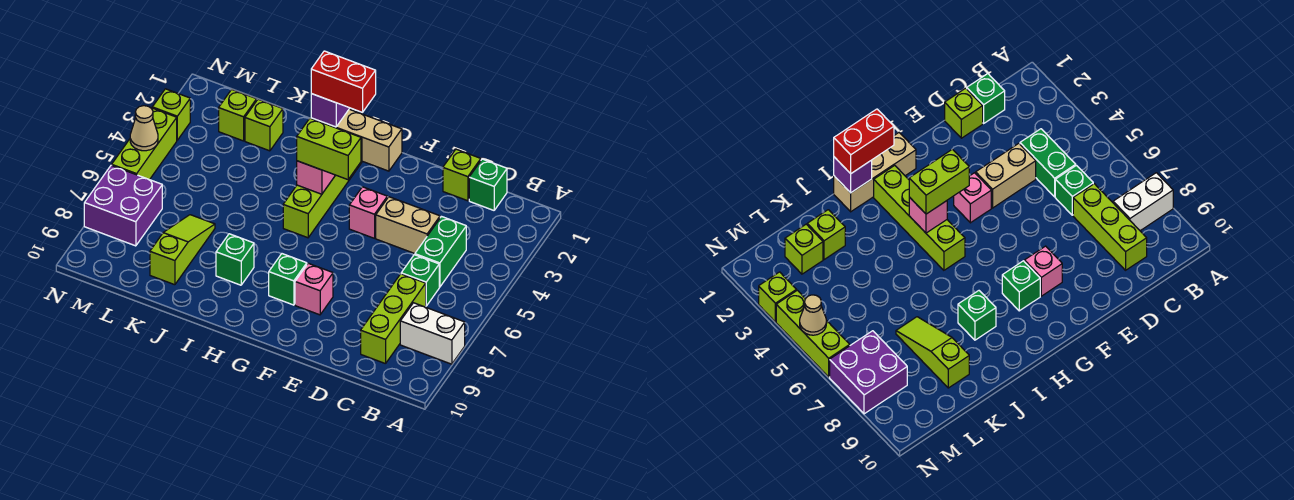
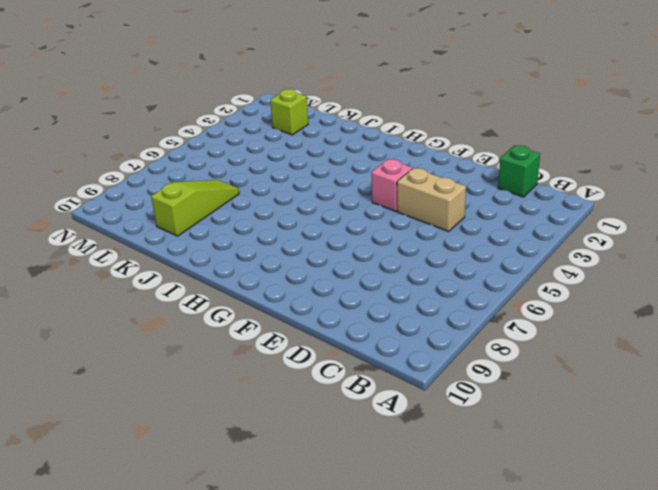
none -> white brick A8:B8 level 1
none -> green brick C4:C5 level 1
none -> green brick C6 level 1

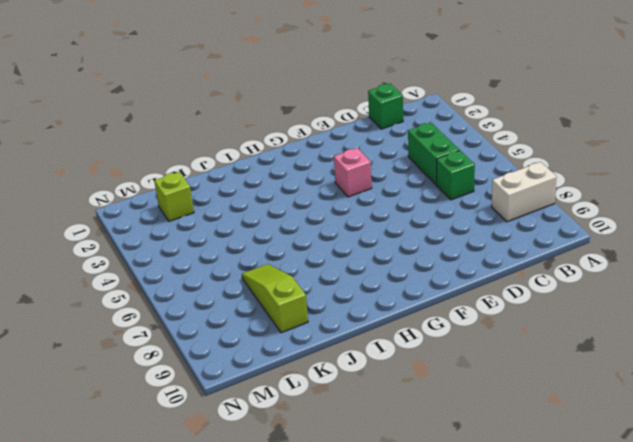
none -> lime brick C7:C9 level 1
none -> lime brick D1 level 1
none -> tan brick D4:E4 level 1

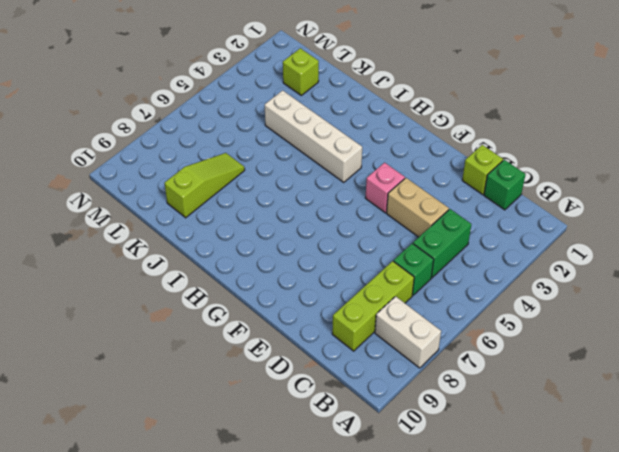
white brick H4:K4 level 1 -> lime brick H2:H5 level 1
none -> pink brick F8 level 1
none -> tan brick G1:I1 level 1
none -> green brick G8 level 1

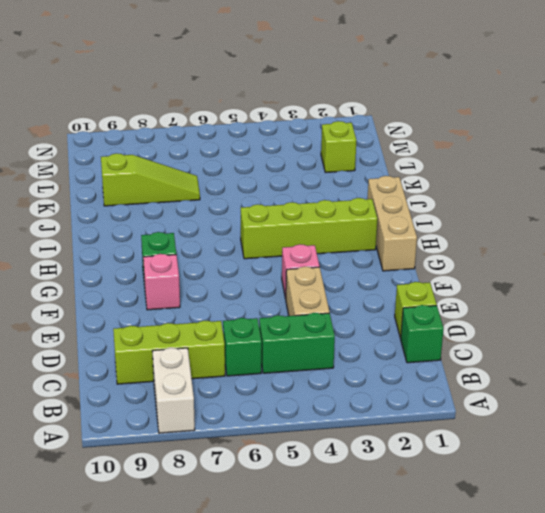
none -> green brick I8 level 1
none -> lime brick K2 level 1
none -> purple brick M7:N8 level 1

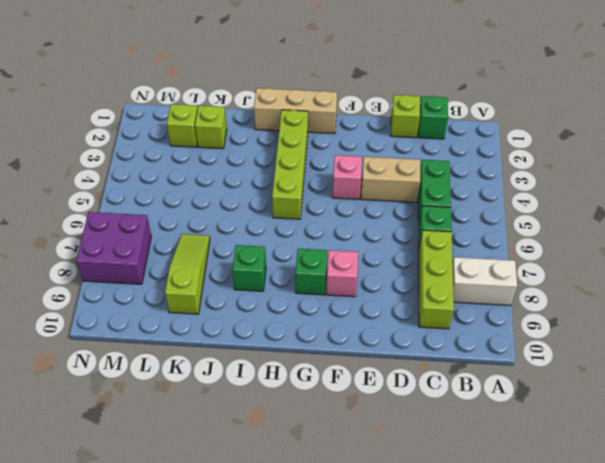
none -> lime brick N3 level 1
none -> lime brick N4:N6 level 1
none -> pink brick H4 level 2

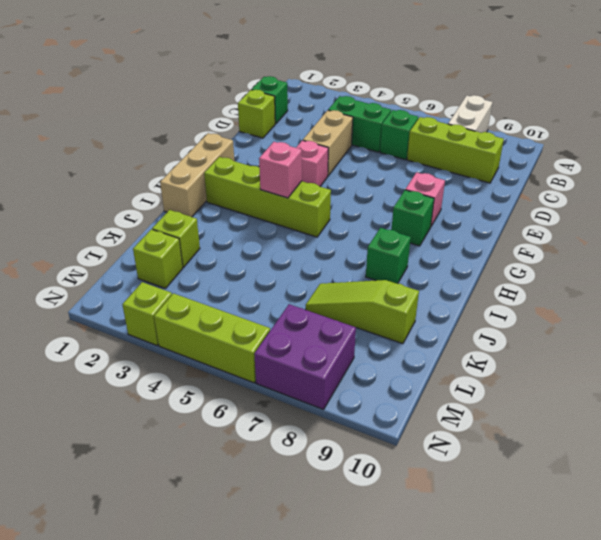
none -> purple brick I1 level 2
none -> tan cone N5 level 2
none -> lime brick G4:H4 level 3

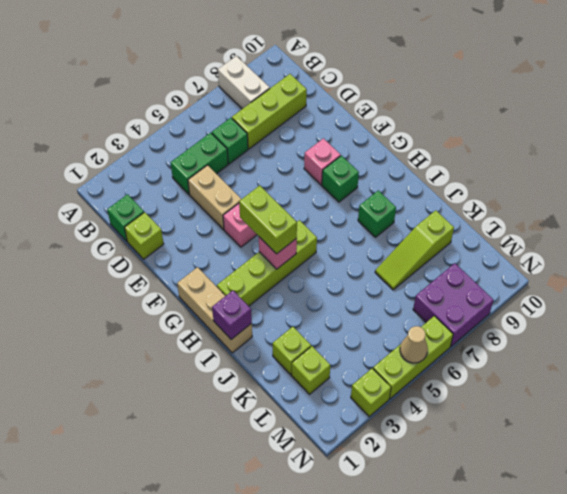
none -> red brick H1:I1 level 3

